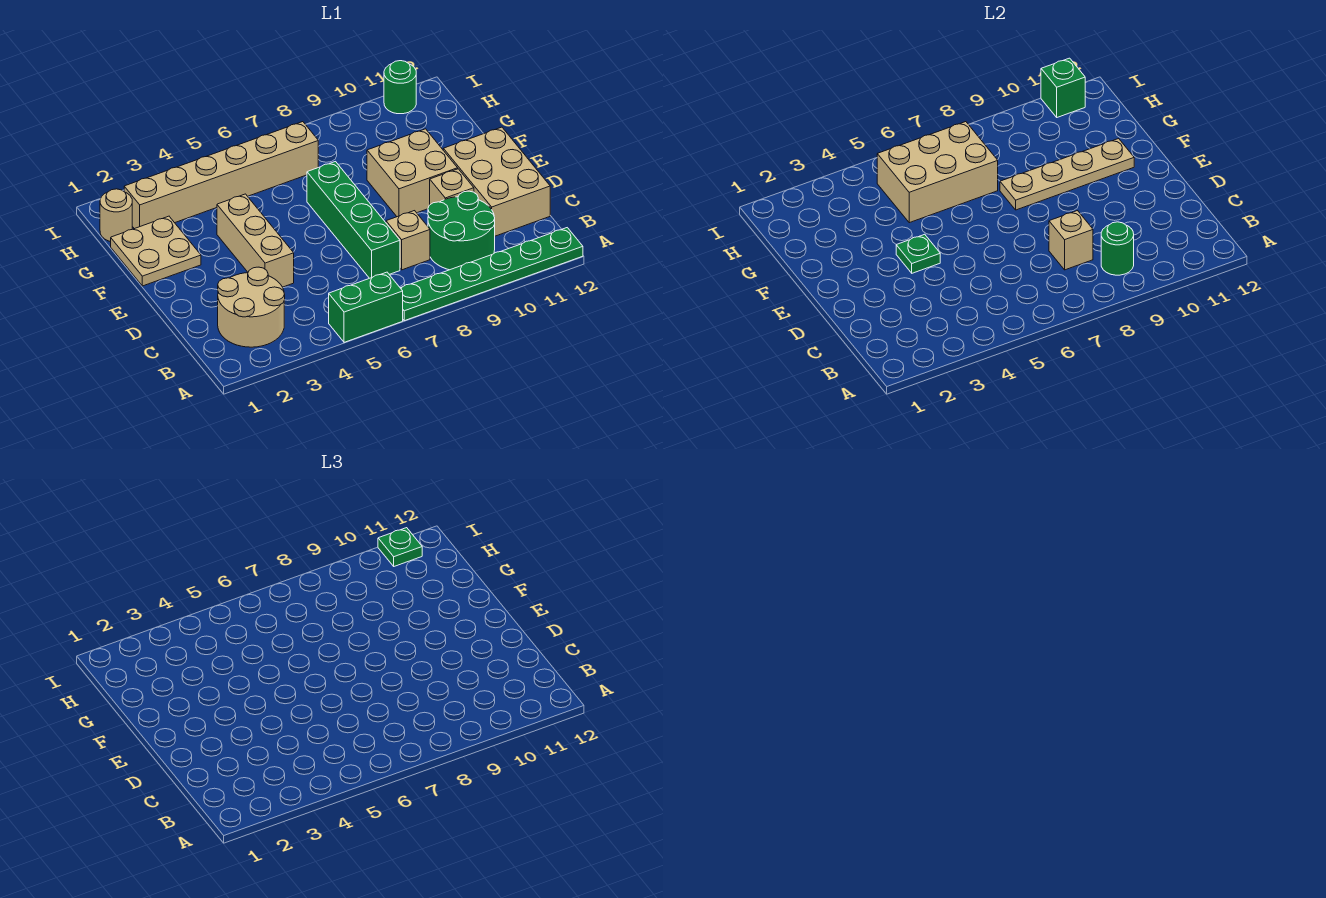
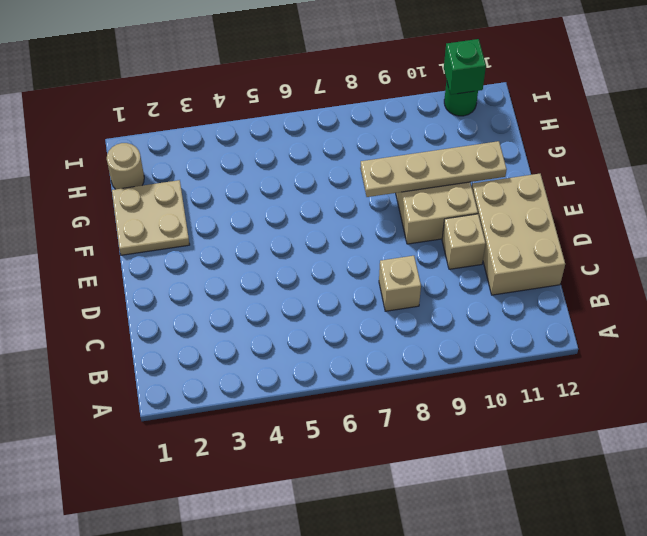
none -> green brick A5:A6 level 1
none -> green plate A7:A12 level 1
none -> tan round brick B2:C3 level 1

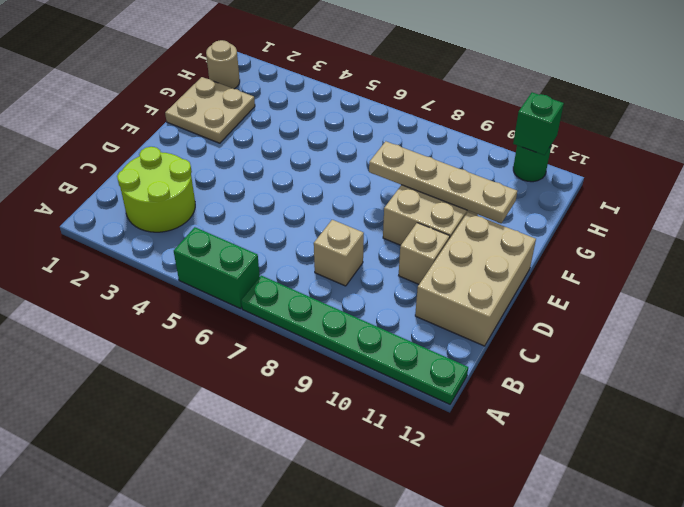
lime round brick B2:C3 level 1 -> tan round brick B2:C3 level 1
none -> green round brick B9:C10 level 1
none -> green brick C7:F7 level 1
none -> tan brick D4:F4 level 1

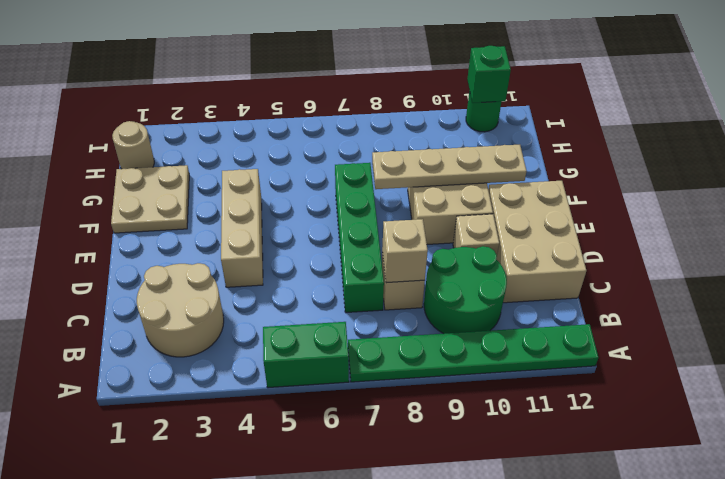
none -> tan brick H2:H7 level 1
none -> green round brick B9 level 2
none -> green plate E4 level 2

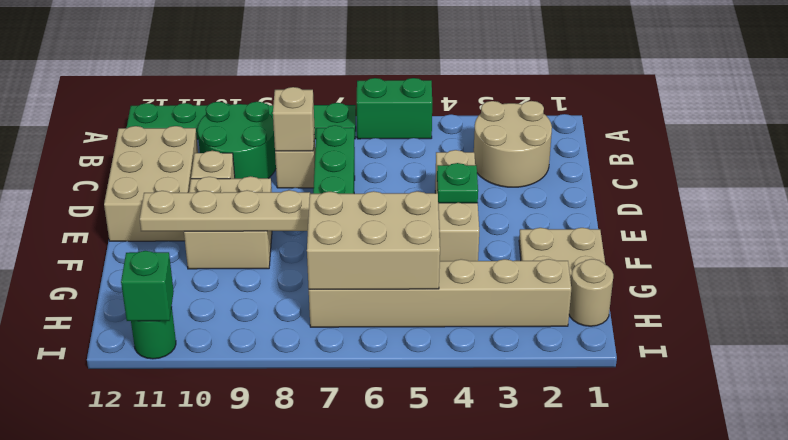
none -> green round brick B9 level 2
none -> green plate I11 level 3

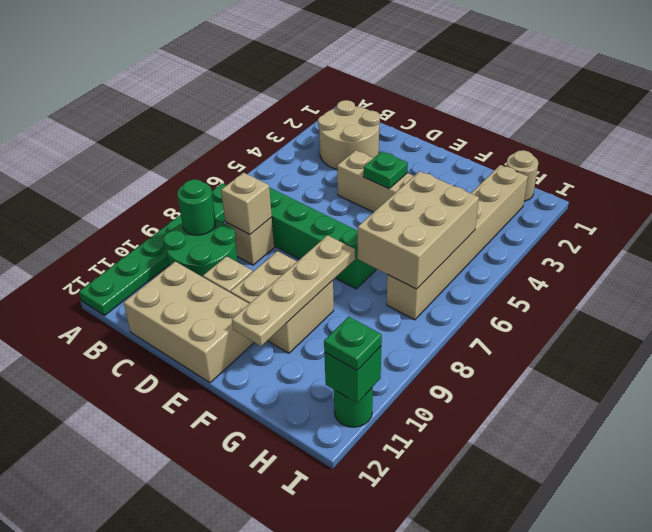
none -> green brick A5:A6 level 1
none -> tan plate F1:G2 level 1

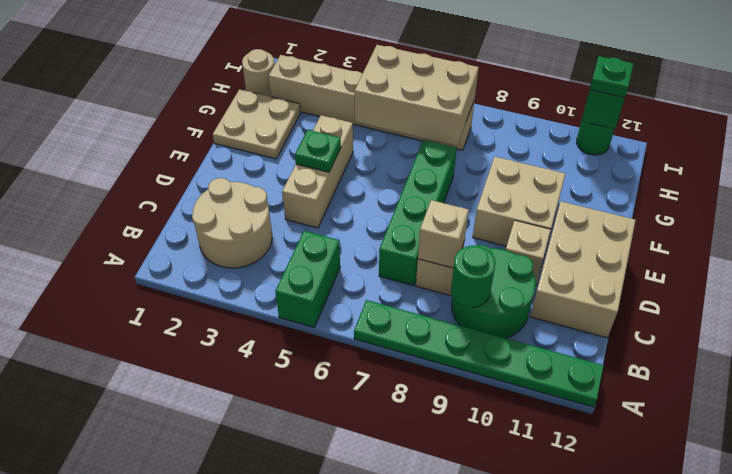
green brick A5:B5 level 1 -> green brick A5:A6 level 1
none -> tan plate F8:F11 level 2

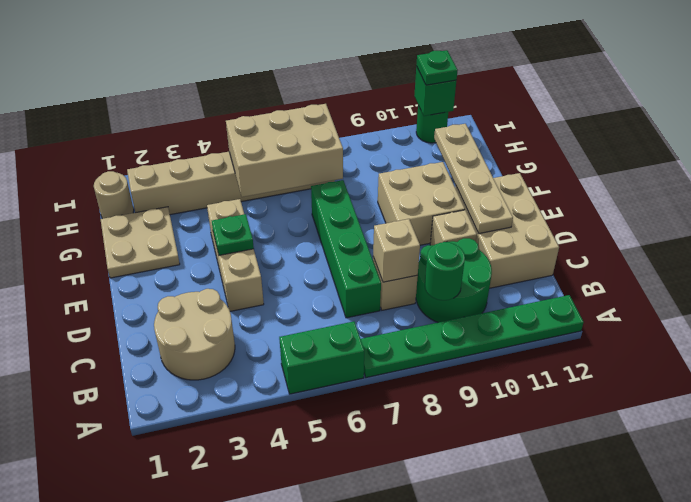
tan plate D11:G11 level 2 -> tan plate F8:F11 level 2

